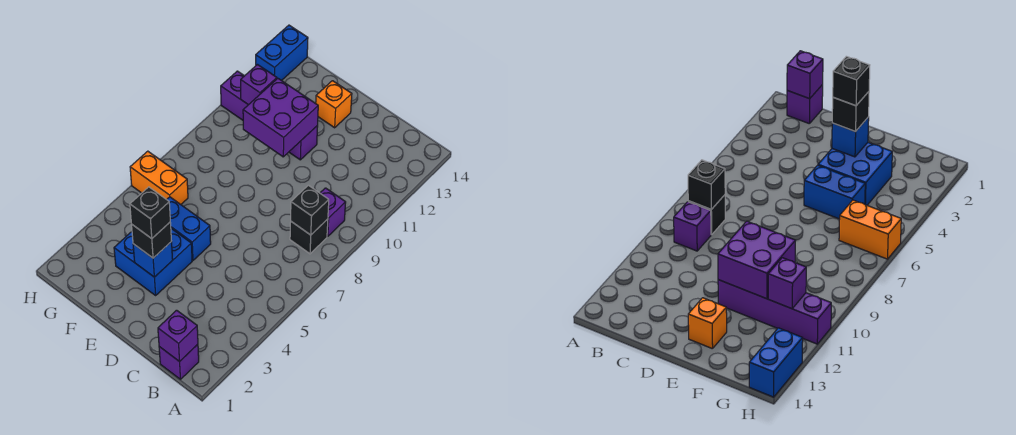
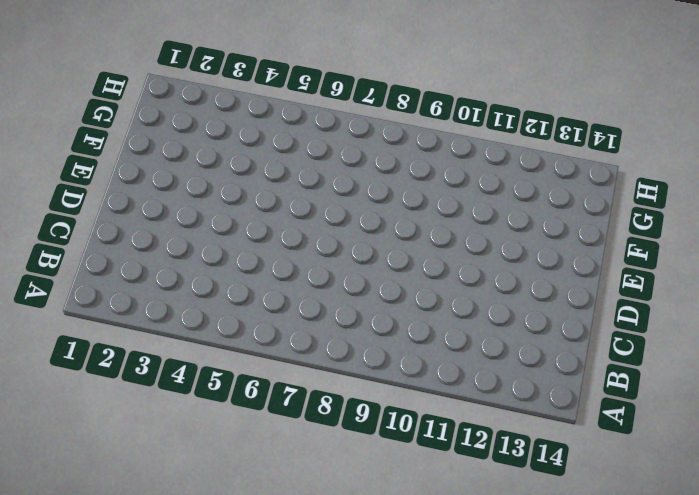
none -> purple brick B1 level 1
none -> black brick B8 level 1
none -> purple brick B9 level 1

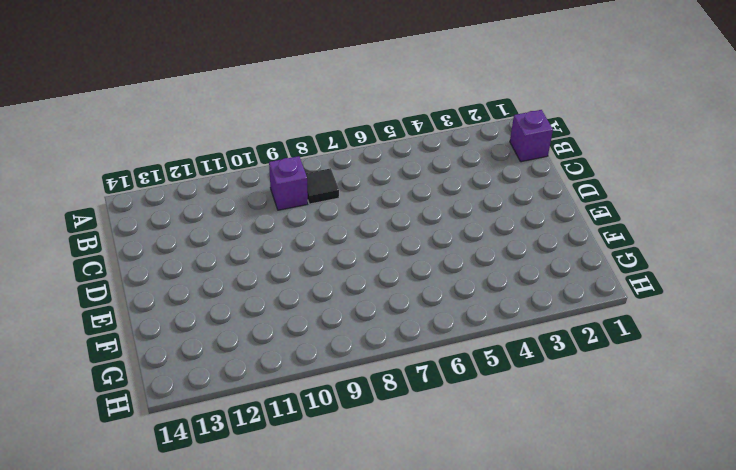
black tile B8 level 1 -> black brick B8 level 1
none -> blue brick E3:F4 level 1
none -> blue brick E5:F5 level 1
none -> purple brick E11:H11 level 1

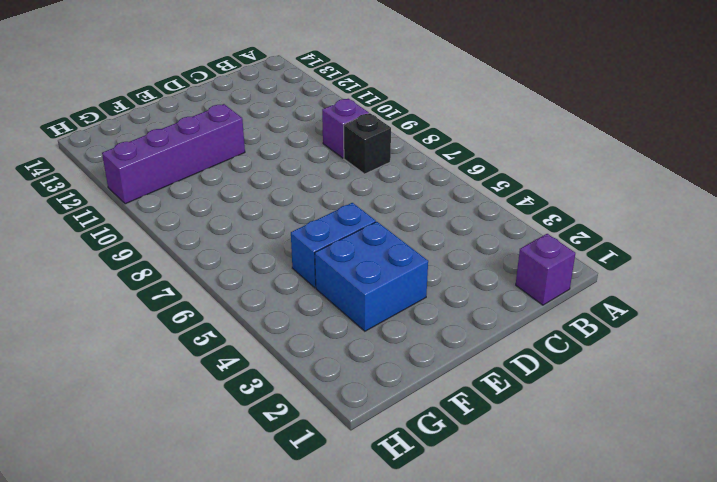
none -> orange brick E13 level 1
none -> orange brick G6:H6 level 1
none -> blue brick H13:H14 level 1

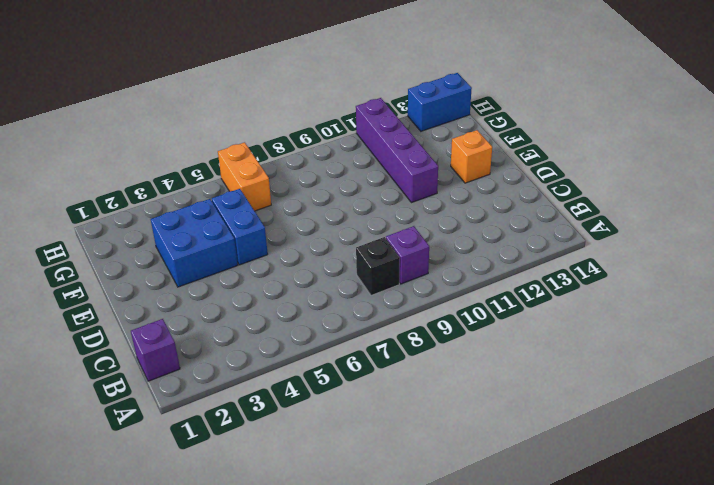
none -> purple brick B1 level 2
none -> black brick B8 level 2
none -> blue brick E3 level 2

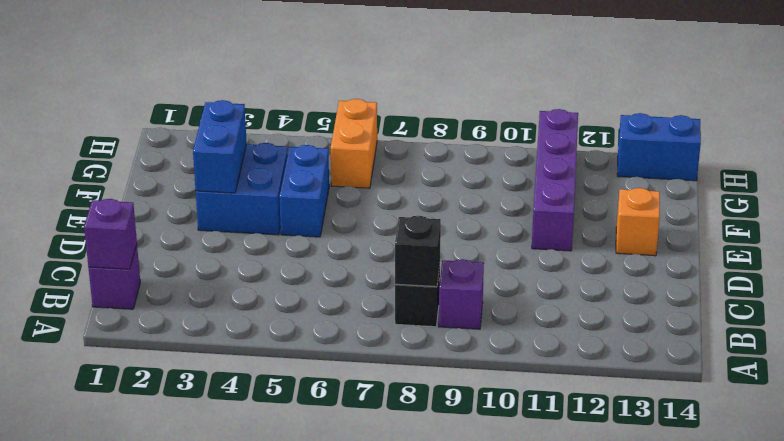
blue brick E3:F3 level 2 -> blue brick E3 level 2
none -> purple brick E10:F11 level 2
none -> purple brick G11 level 2
none -> black brick E3 level 3

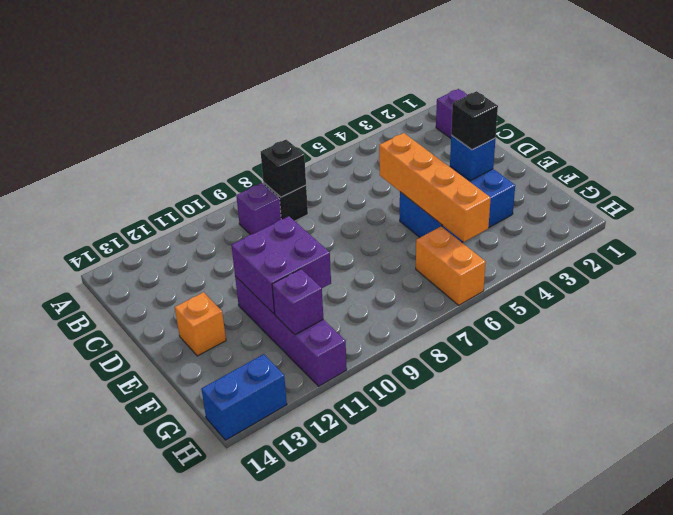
orange brick D5:G5 level 2 -> none
none -> purple brick B1 level 2
none -> black brick E3 level 4

